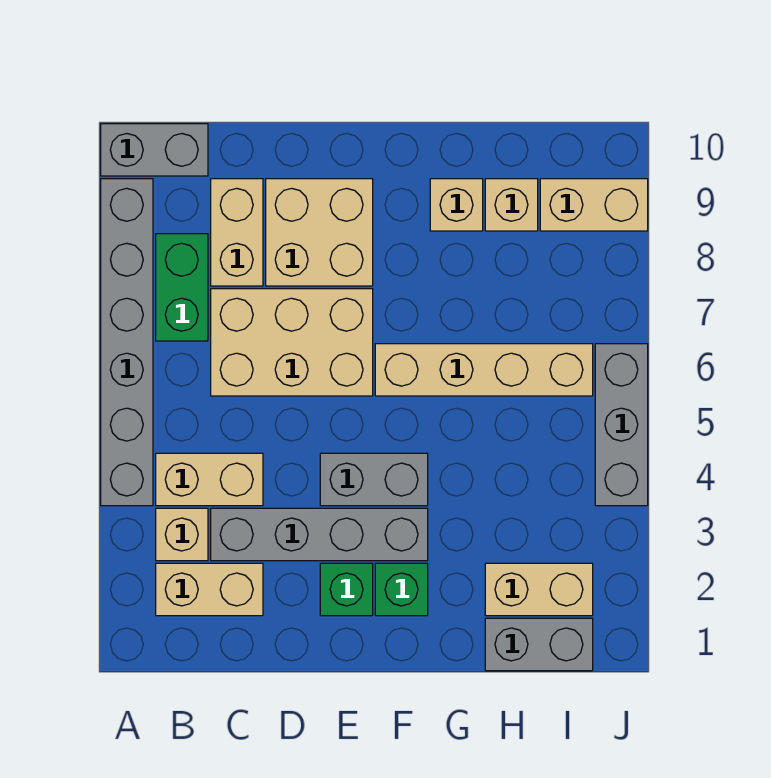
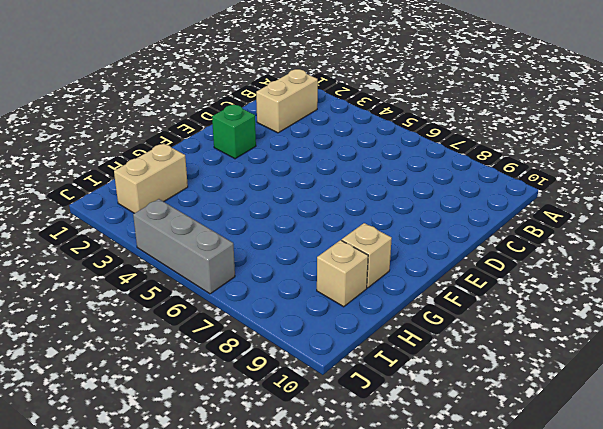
none -> grey brick A4:A9 level 1
none -> grey brick A10:B10 level 1
none -> tan brick B3 level 1

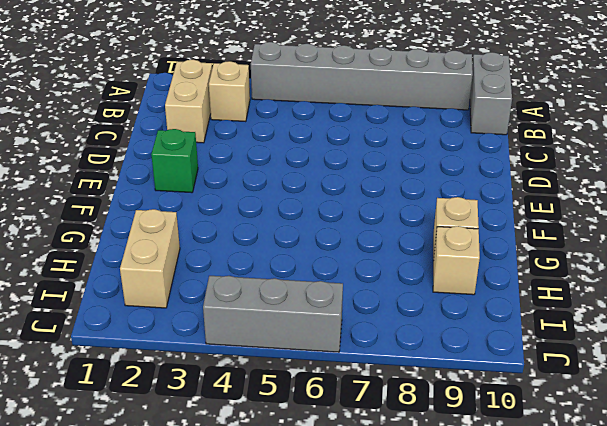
none -> tan brick B4:C4 level 1
none -> green brick B7:B8 level 1
none -> grey brick C3:F3 level 1

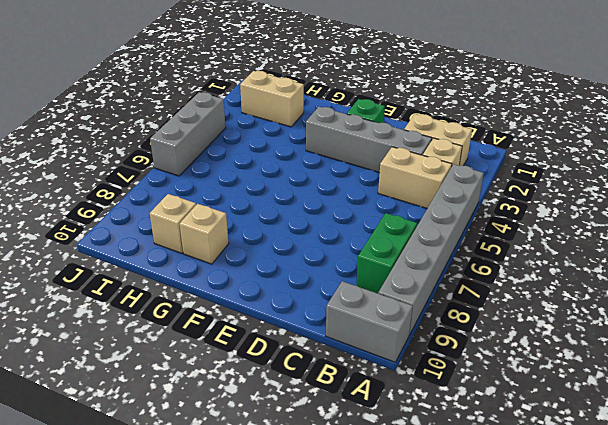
none -> tan brick C6:E7 level 1
none -> tan brick C8:C9 level 1
none -> tan brick D8:E9 level 1

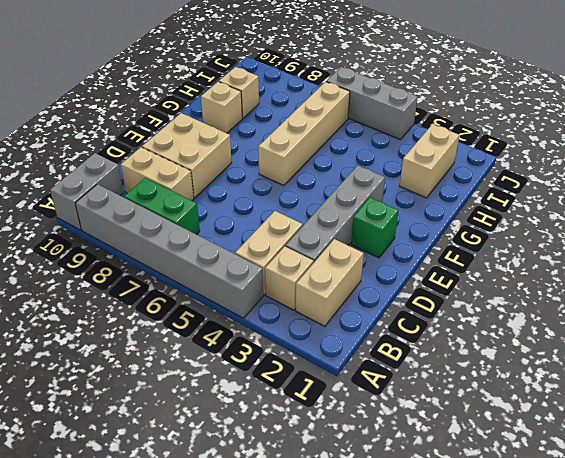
none -> tan brick C6:E7 level 1
none -> grey brick E4:F4 level 1
none -> green brick F2 level 1

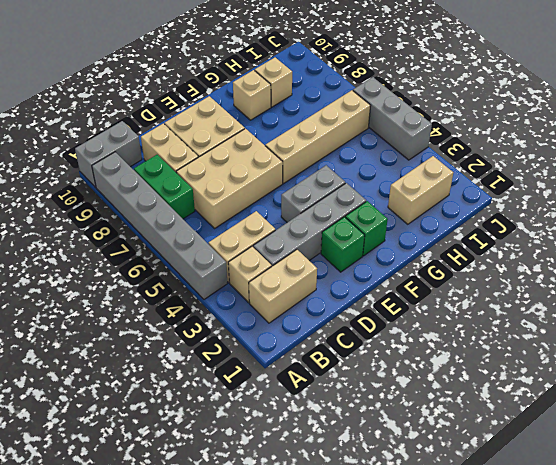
none -> grey brick H1:I1 level 1
none -> tan brick I9:J9 level 1

